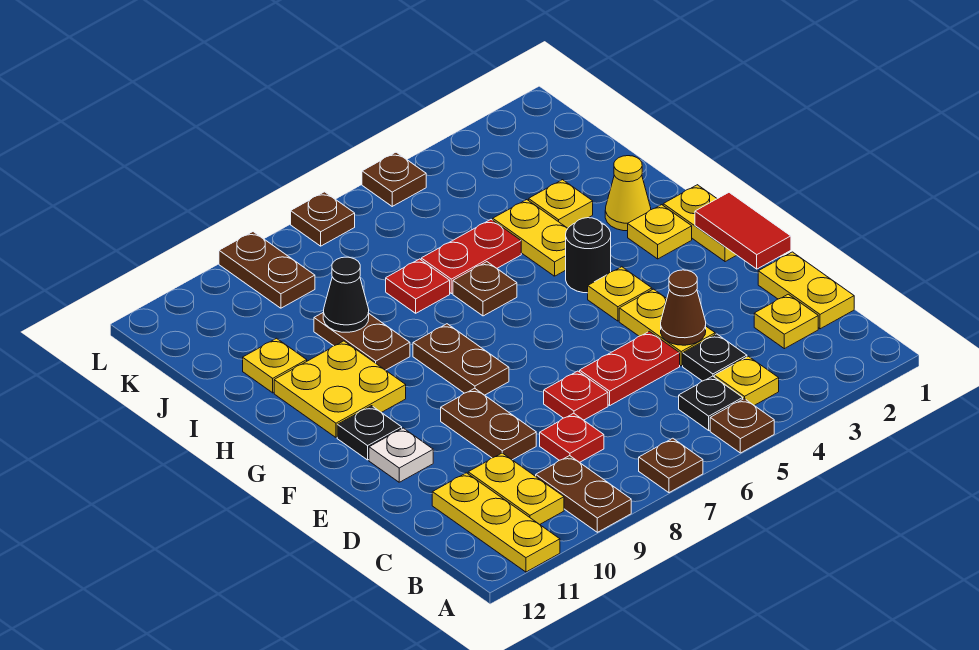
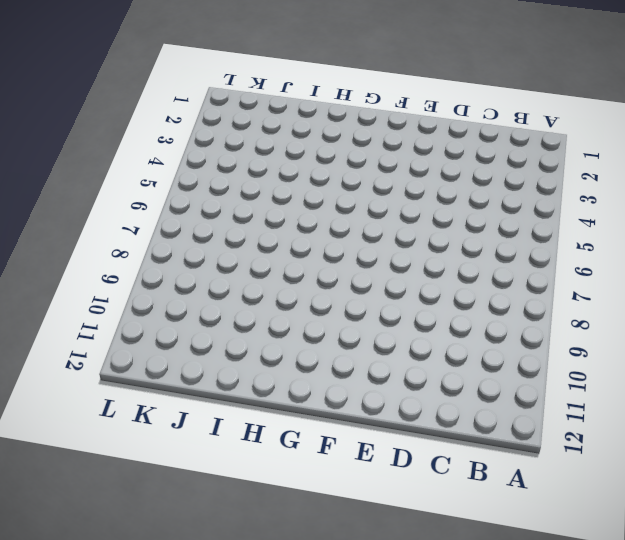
none -> brown plate A5 level 1
none -> brown plate A7 level 1
none -> brown plate A9:B9 level 1
none -> yellow plate A11:C11 level 1

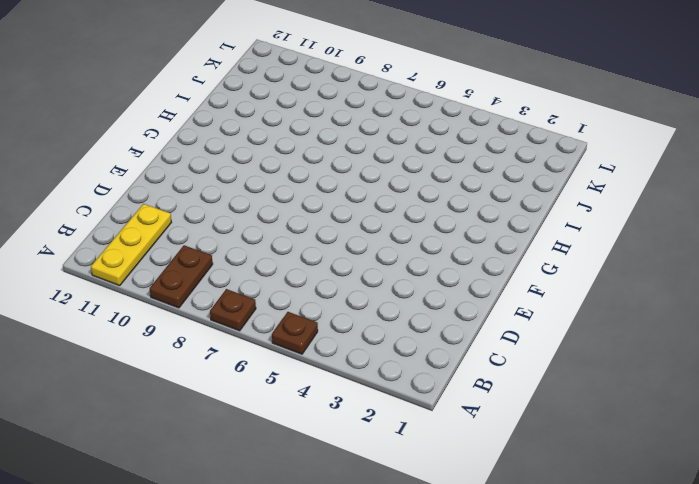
none -> yellow plate B4 level 1
none -> black plate B5 level 1
none -> yellow plate B10:C10 level 1
none -> yellow plate C1:D1 level 1

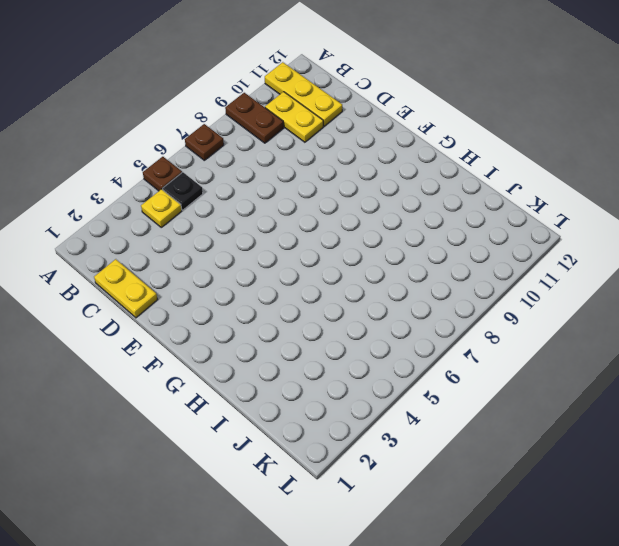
none -> yellow plate C2 level 1
none -> black plate C4 level 1
none -> red plate C8 level 1
none -> yellow plate D4:E4 level 1

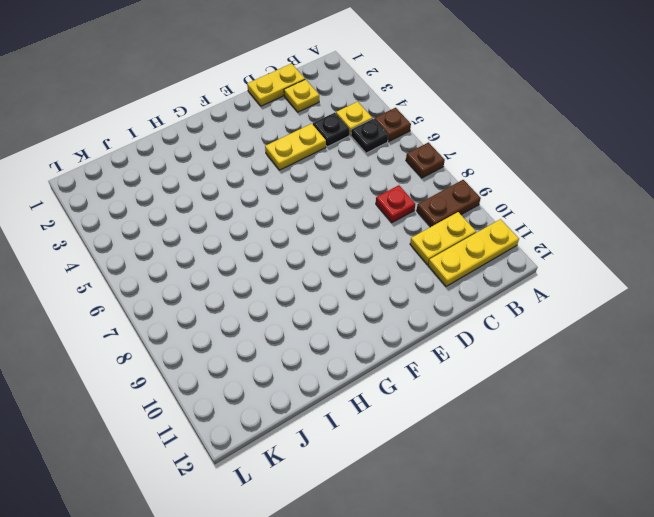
none -> red plate D5:D6 level 1
none -> red plate D7 level 1
none -> brown plate D9:E9 level 1
none -> white plate E11 level 1

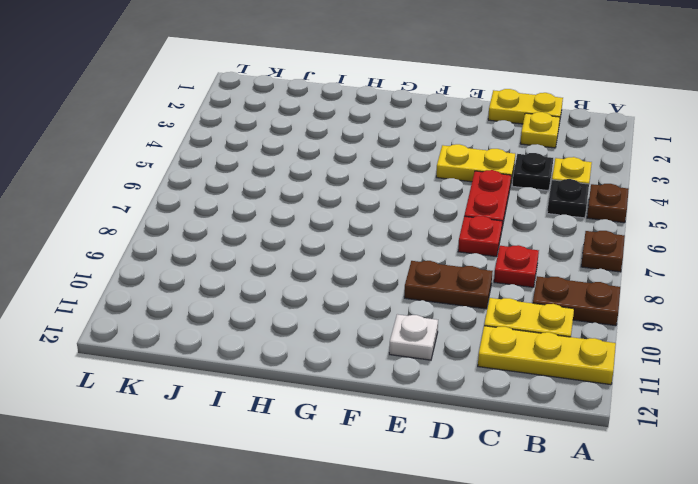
none -> yellow plate F1:G1 level 1
none -> yellow plate F4 level 1
none -> brown plate F8:G8 level 1
none -> black plate F11 level 1

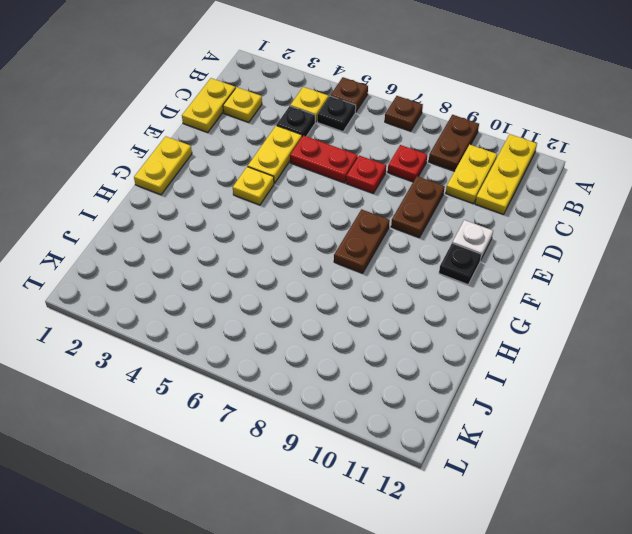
none -> yellow plate G2 level 1
none -> black round brick G4 level 1
none -> yellow plate G10:H11 level 1
none -> yellow cone H2 level 1

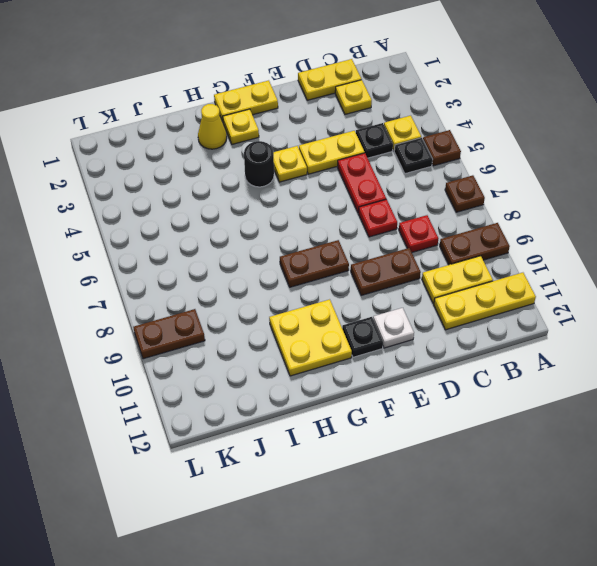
none -> yellow plate H4:I4 level 1
none -> brown plate H6 level 1
none -> brown plate H9:I9 level 1
none -> yellow plate I3 level 1

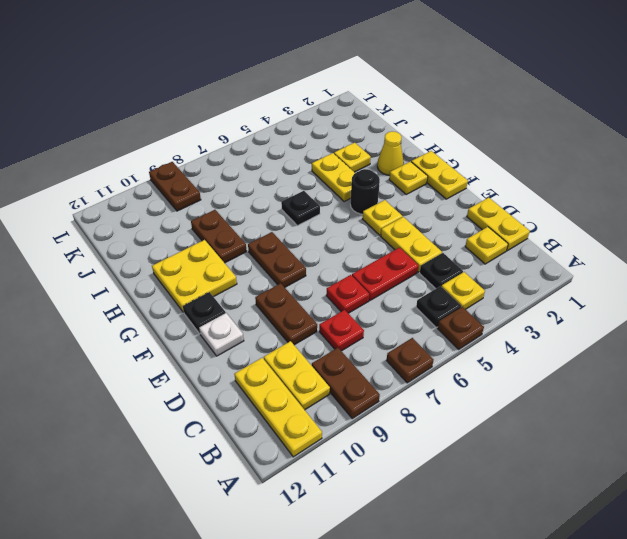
black plate H6 level 1 -> brown plate H6 level 1
none -> red plate I5:I6 level 1
none -> red plate I7 level 1
none -> yellow plate I11 level 1
none -> brown plate L5 level 1

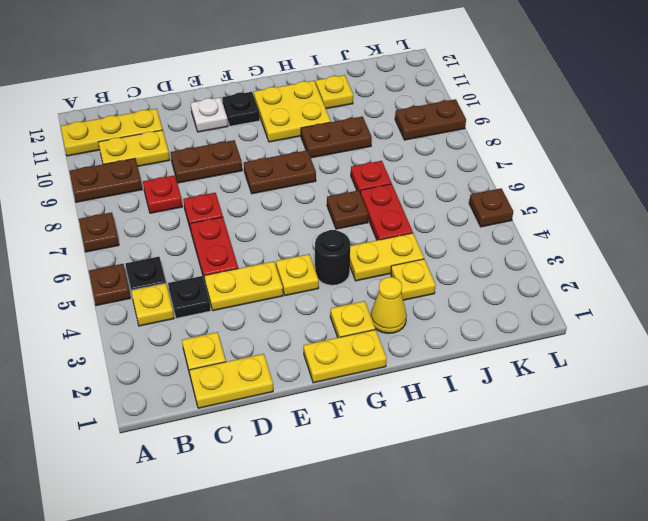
none -> brown plate L7 level 1
none -> brown cone D4 level 2
none -> red tile E1:F1 level 2
none -> black cone I9 level 2

